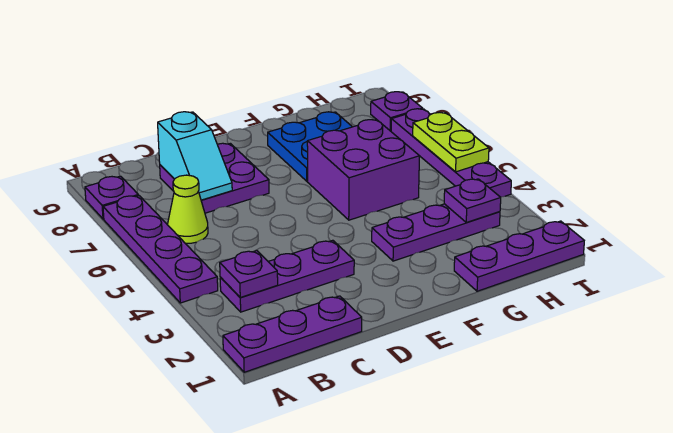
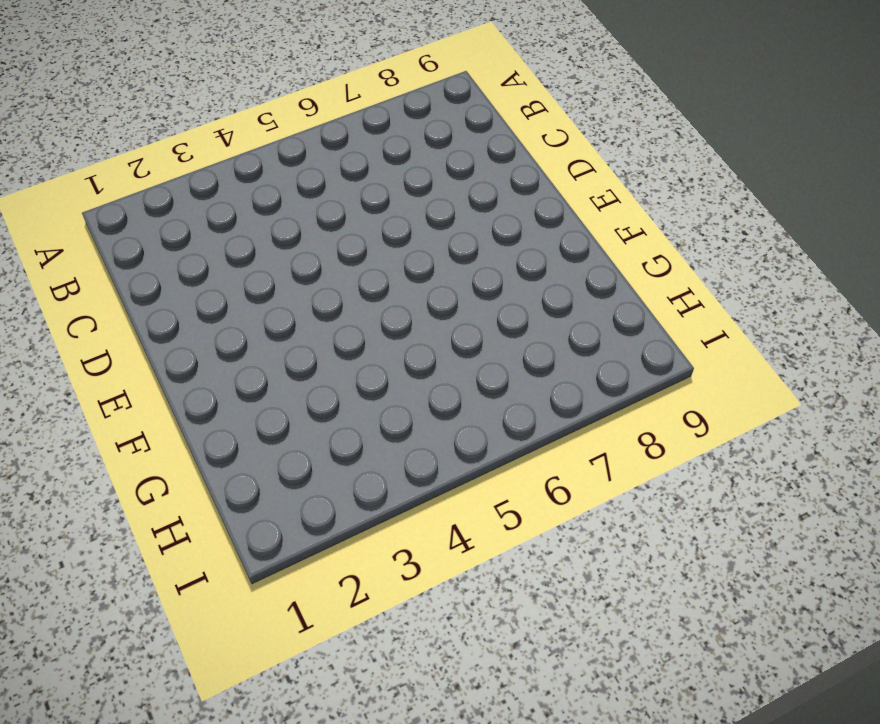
none -> purple plate A1:C1 level 1
none -> purple plate A4:A7 level 1
none -> purple plate A8 level 1

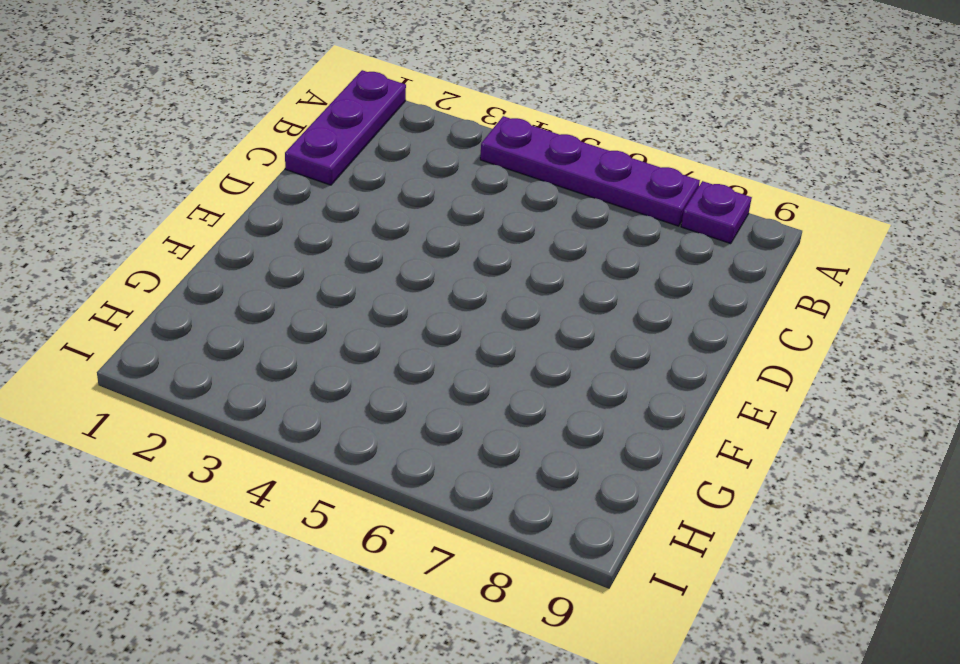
none -> purple plate B3:D3 level 1
none -> lime cone B6 level 1
none -> purple plate C7:D8 level 1

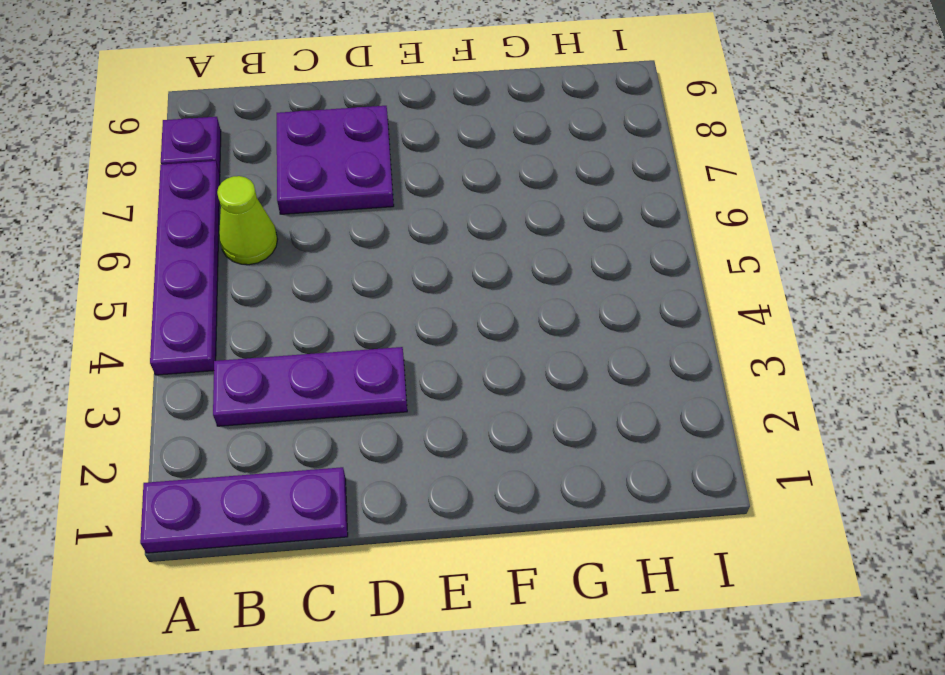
none -> purple plate F3:H3 level 1
none -> purple brick F5:G6 level 1
none -> blue plate F7:G8 level 1

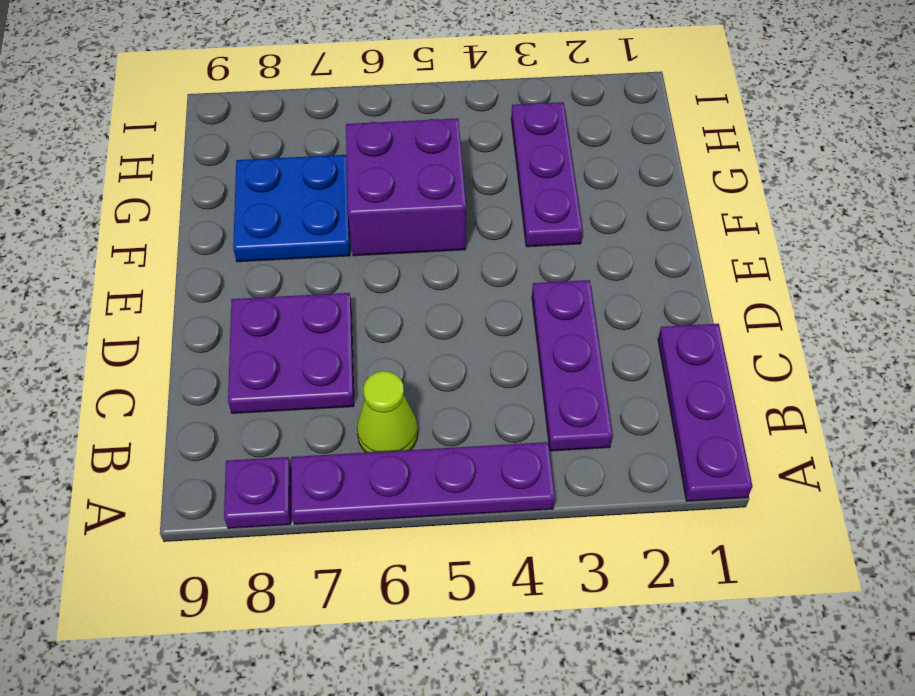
none -> purple plate G1:I1 level 1
none -> purple plate I4:I7 level 1
none -> purple plate I8 level 1

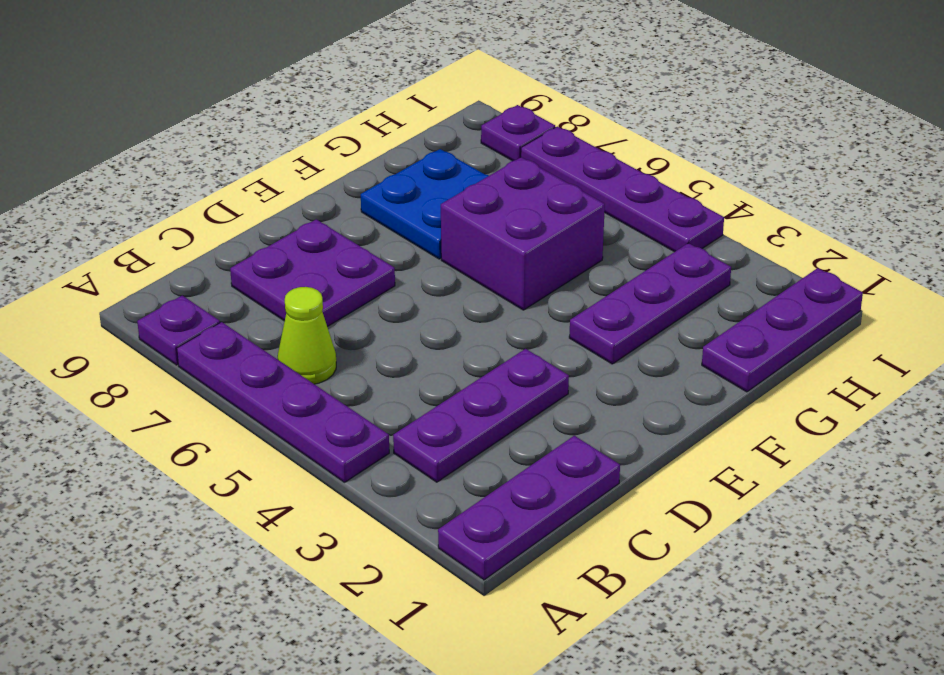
none -> purple plate B3 level 2
none -> cyan slope C7:C8 level 2 top 8
none -> purple plate H3 level 2

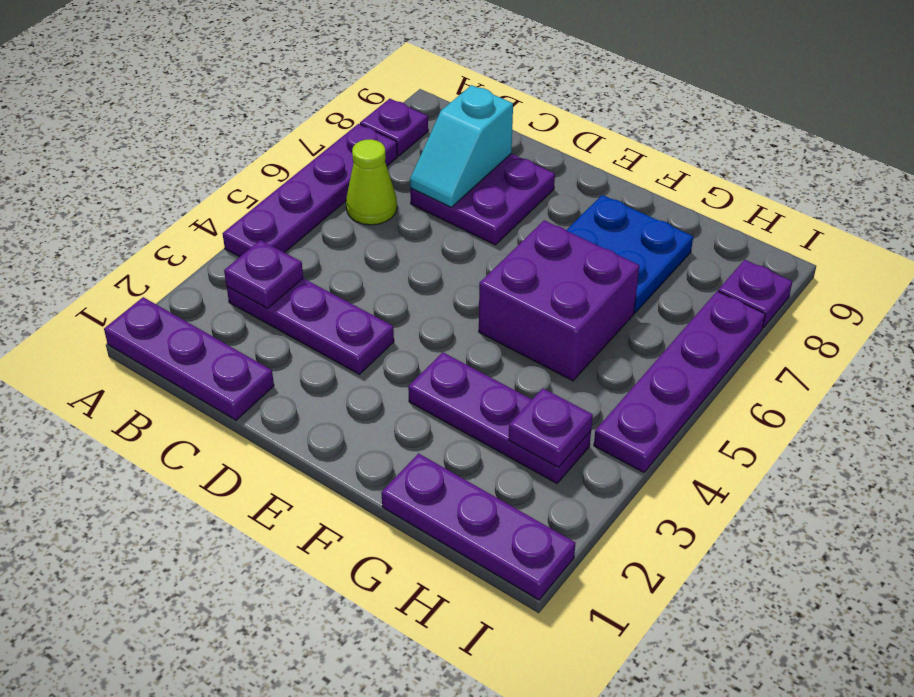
none -> lime plate I5:I6 level 2

